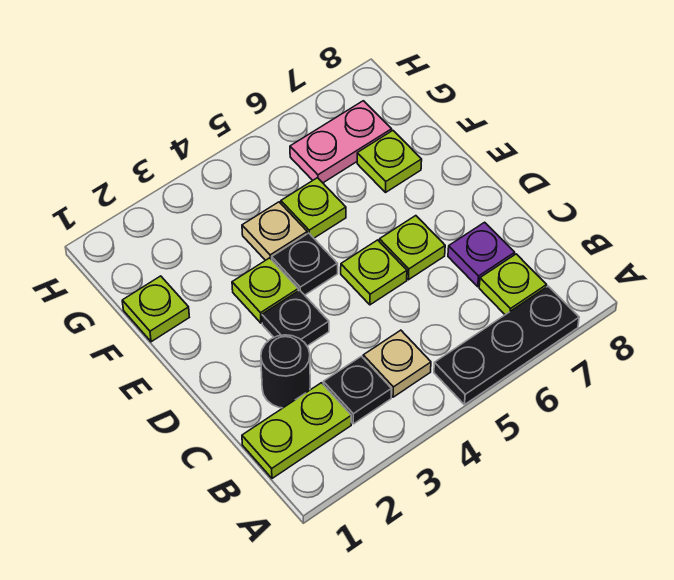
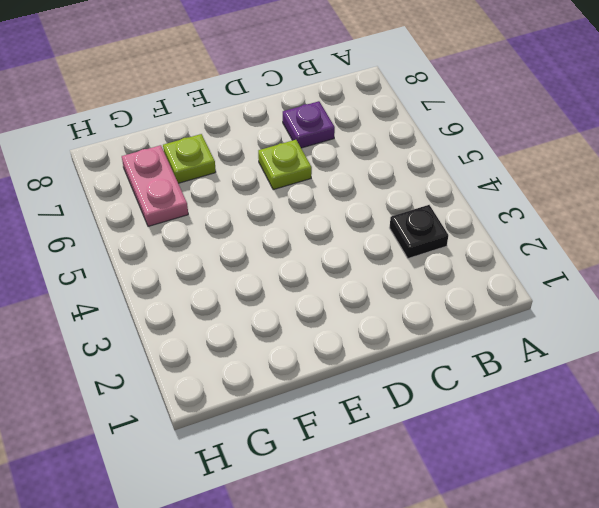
none -> black plate A5:A7 level 1
none -> lime plate B1:B2 level 1
none -> tan plate B4 level 1

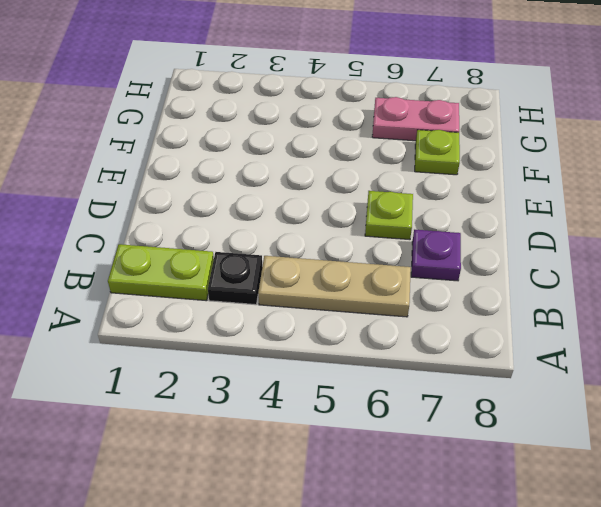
tan plate B4:B6 level 1 -> tan plate B4 level 1
none -> black plate A5:A7 level 1
none -> lime plate B7 level 1
none -> black round brick C2 level 1

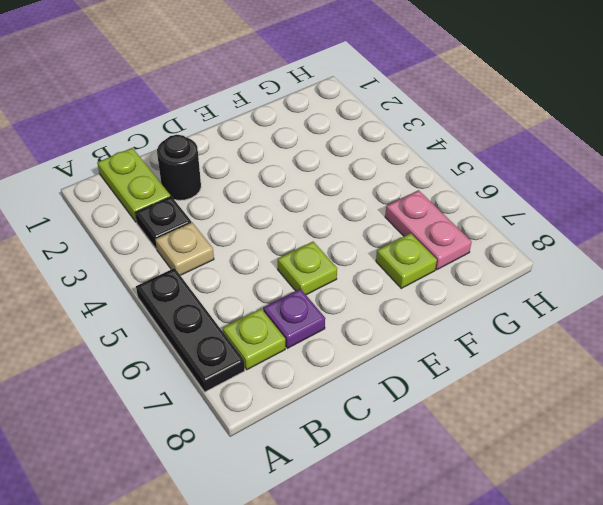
none -> black plate D3 level 1
none -> lime plate D5 level 1
none -> lime plate E3 level 1

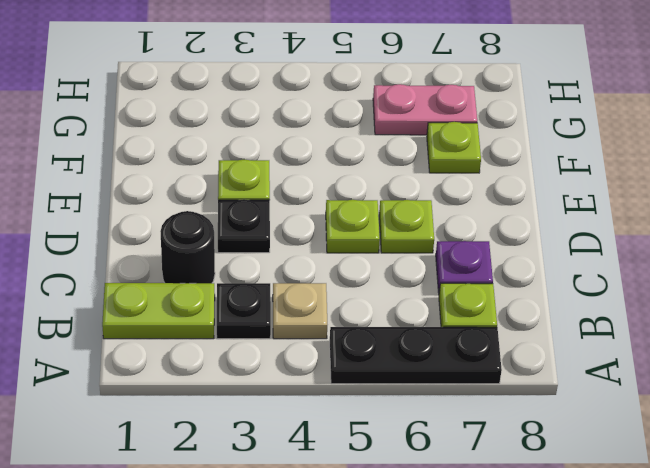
none -> black plate E4 level 1
none -> lime plate F1 level 1
none -> tan plate F4 level 1

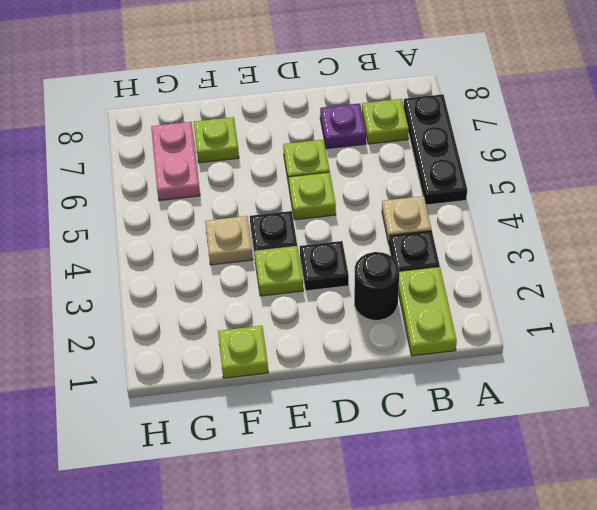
none -> lime plate F5 level 1

